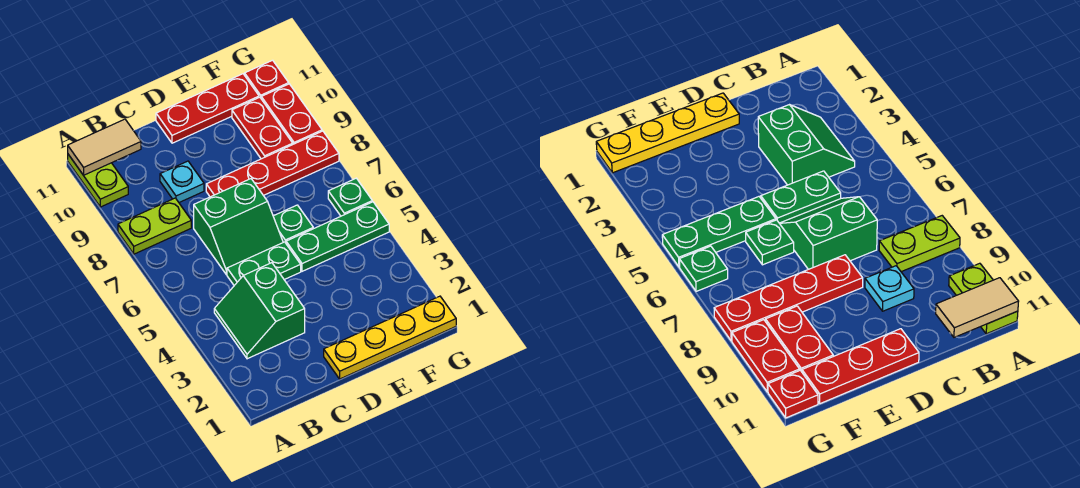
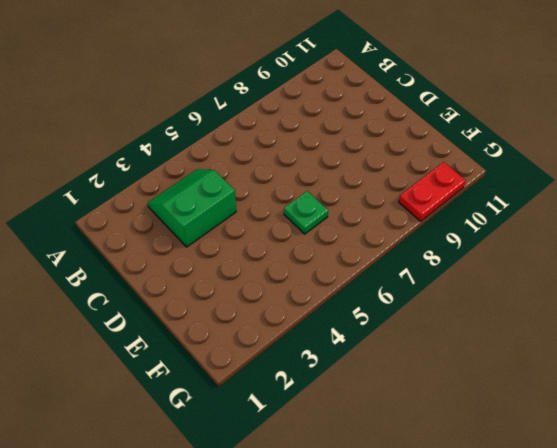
none -> lime plate A8:B8 level 1
none -> lime plate A10:A11 level 1
none -> green plate C5:D5 level 1

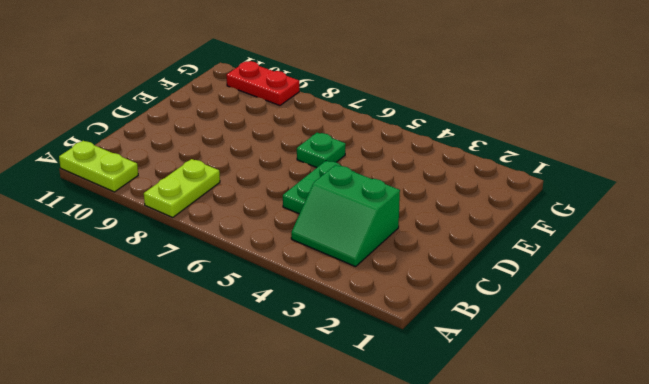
none -> green slope C6:D7 level 1 top 7
none -> cyan plate C9 level 1
none -> yellow plate D1:G1 level 1

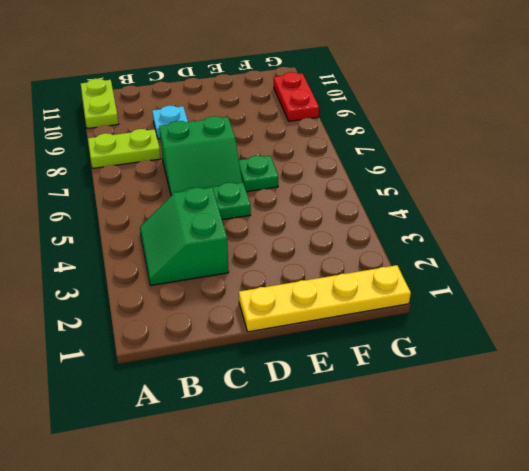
none -> red plate D8:G8 level 1
none -> red plate D11:F11 level 1
none -> green plate E5:G5 level 1

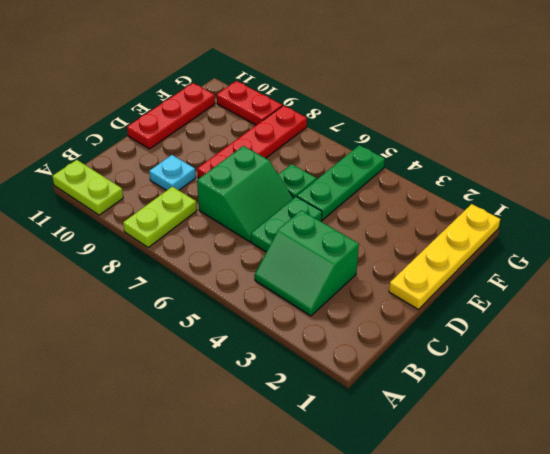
none -> red plate F9:F10 level 1
none -> green plate G6 level 1
none -> red plate G11 level 1

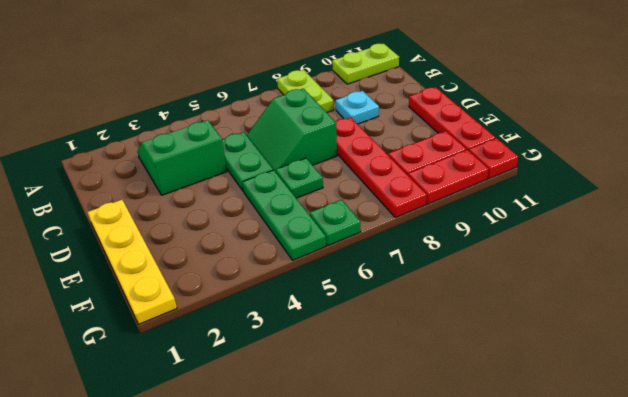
none -> tan tile A11:B11 level 2

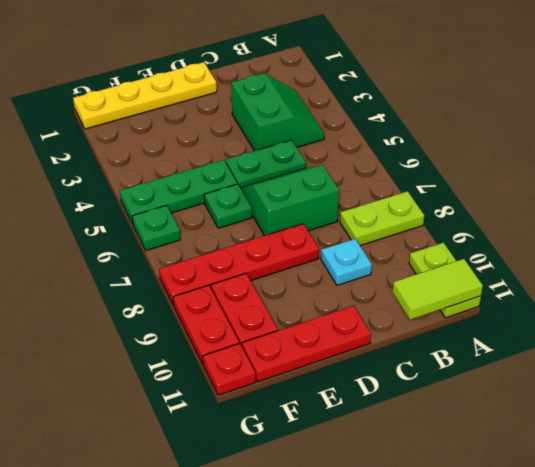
lime tile A11:B11 level 2 -> tan tile A11:B11 level 2

